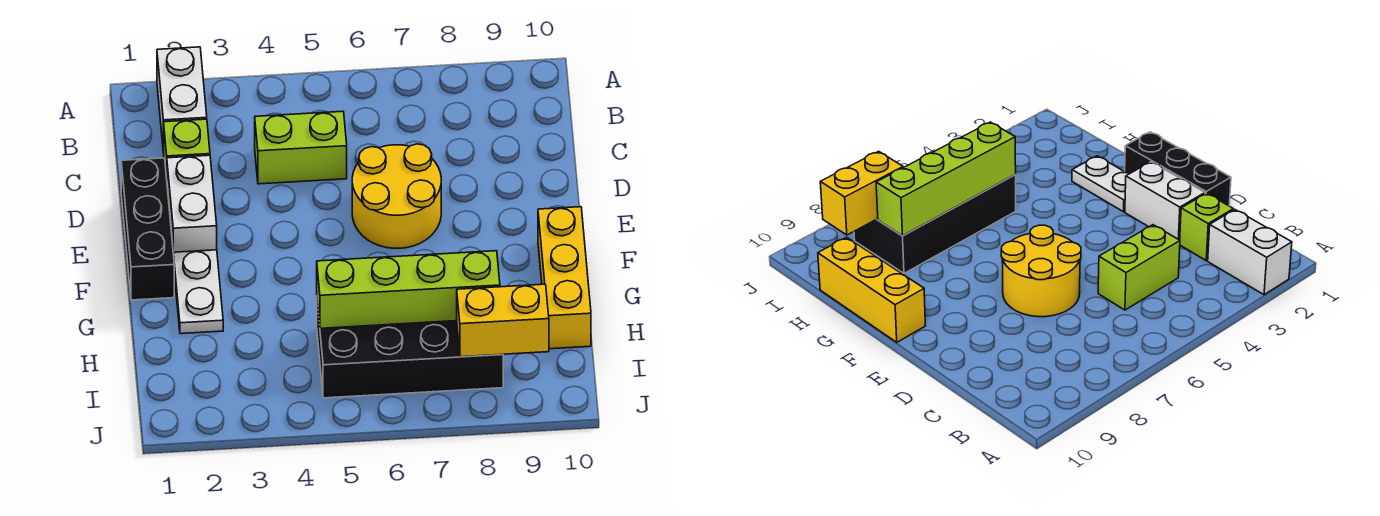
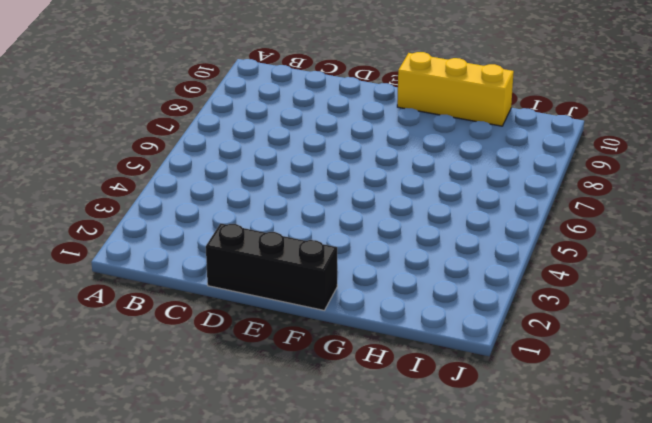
none -> white brick A2:B2 level 1
none -> lime brick C2 level 1

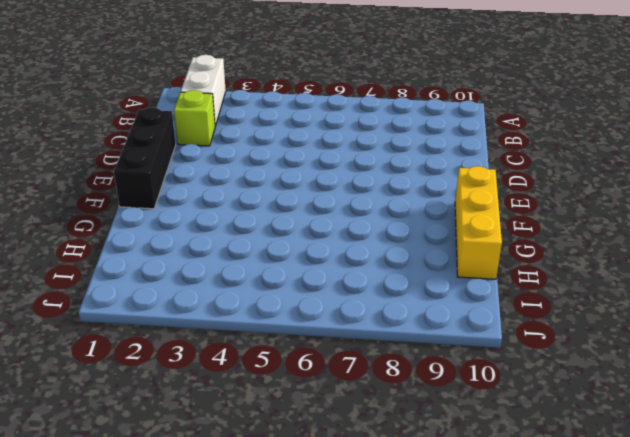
none -> lime brick C4:C5 level 1
none -> white brick D2:E2 level 1

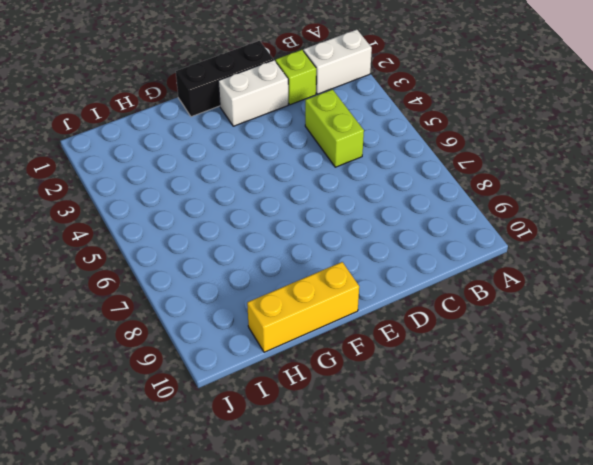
none -> yellow round brick D6:E7 level 1
none -> white plate F2:G2 level 1

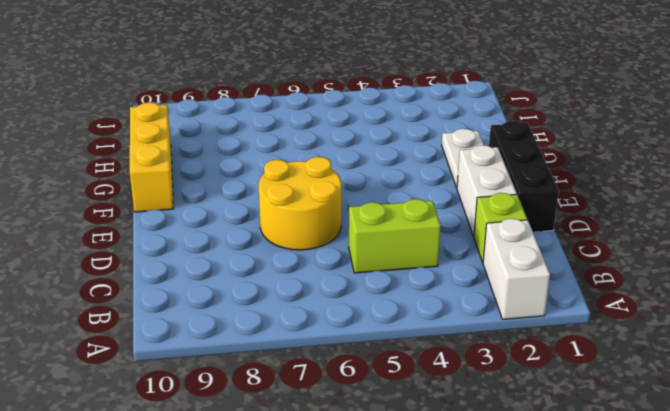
none -> black brick H5:I8 level 1
none -> lime brick H5:H8 level 2

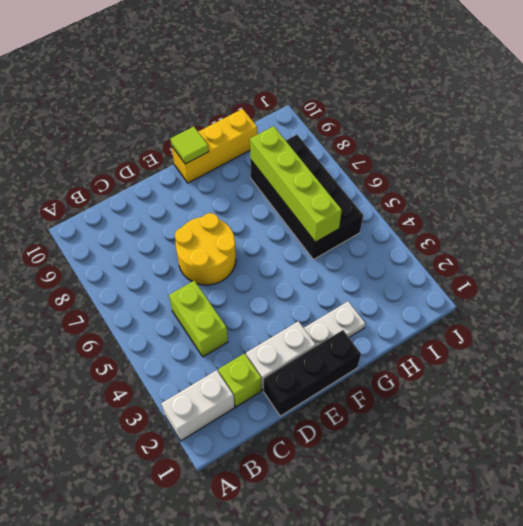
lime tile F10 level 2 -> none
none -> yellow brick I8:I9 level 2

